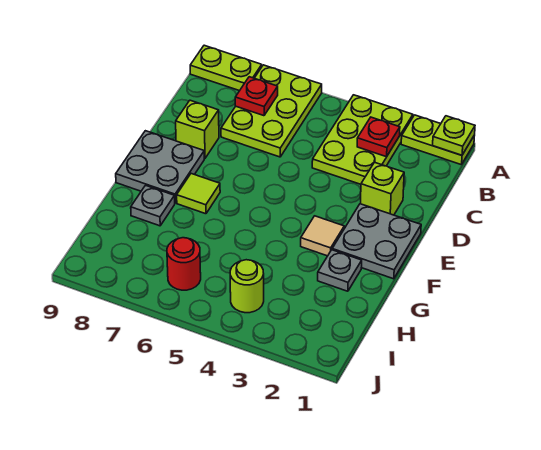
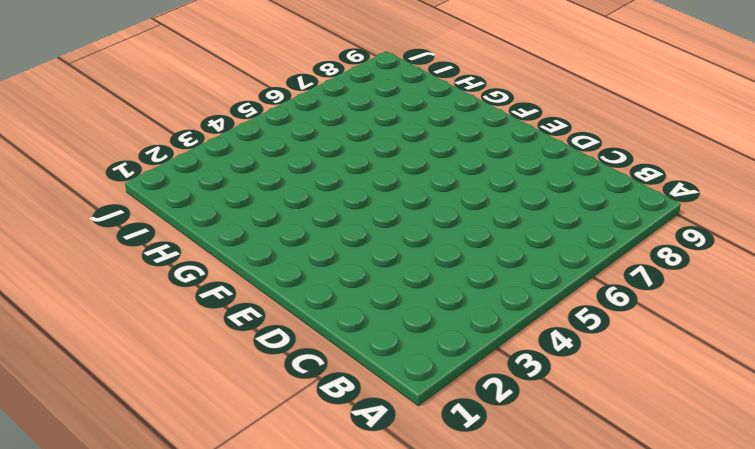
none -> lime plate A1:A2 level 1
none -> lime plate A3:C4 level 1
none -> lime plate A6:C7 level 1

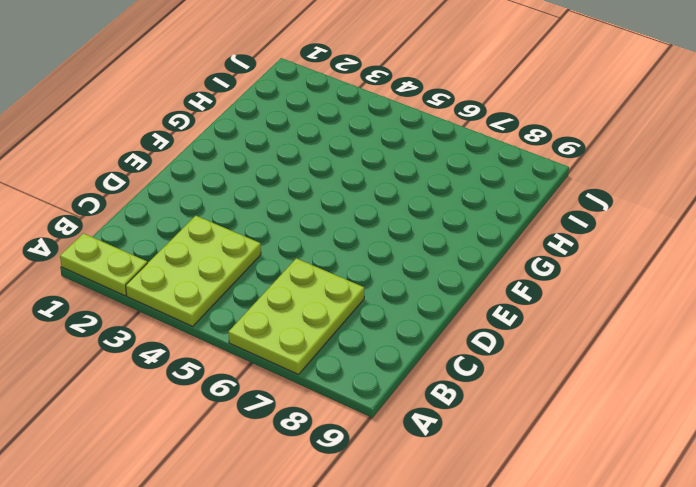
none -> lime plate A8:A9 level 1
none -> lime brick D2 level 1
none -> lime brick D8 level 1

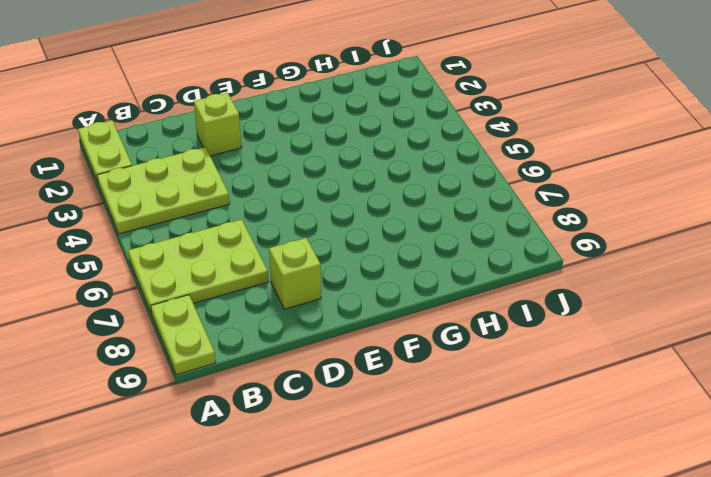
none -> grey plate E1:F2 level 1
none -> grey plate E8:F9 level 1
none -> tan tile F3 level 1

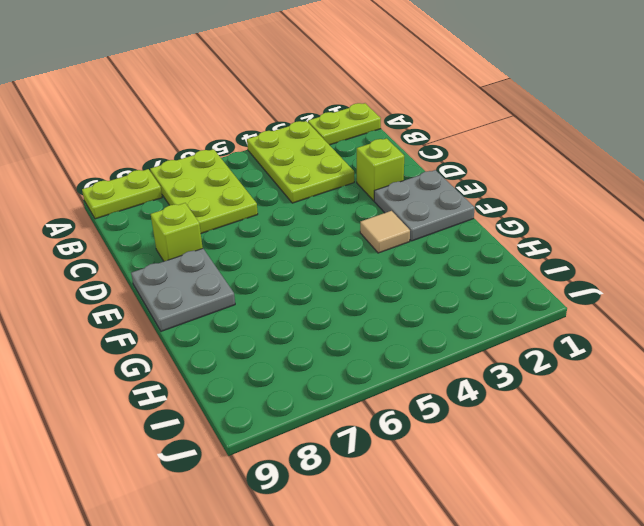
none -> lime tile F7 level 1
none -> grey plate G2 level 1
none -> grey plate G8 level 1

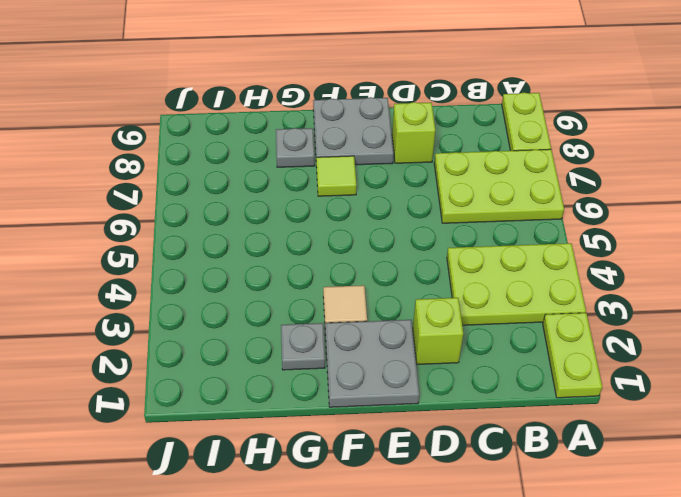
none -> lime round brick I4 level 1
none -> red round brick I6 level 1
none -> lime plate A1 level 2

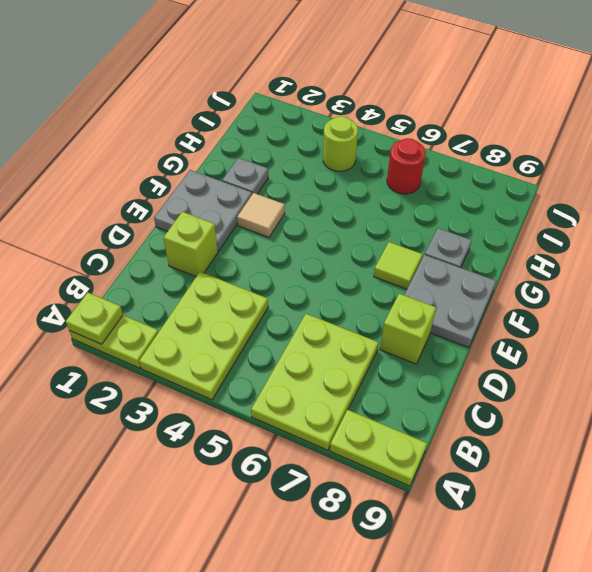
none -> red plate B3 level 2
none -> red plate B7 level 2

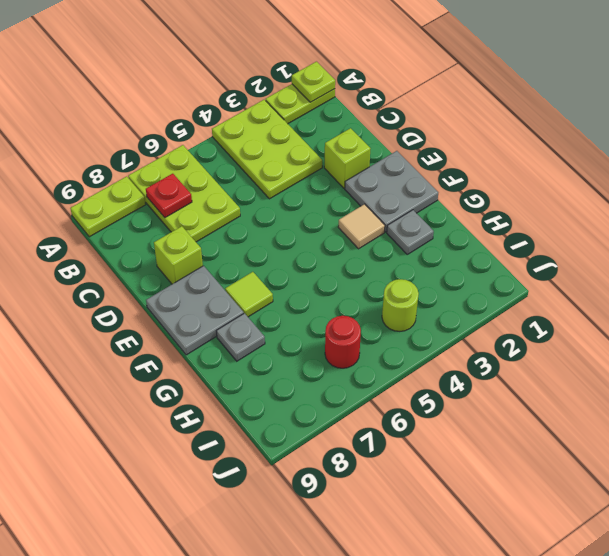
none -> red plate B3 level 2

